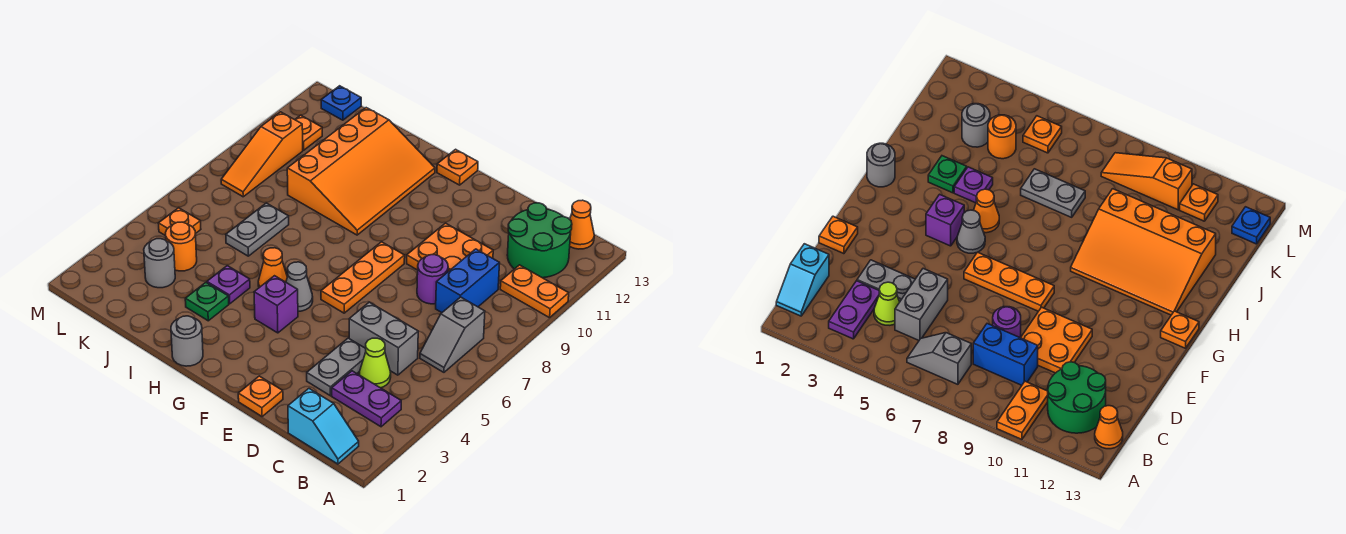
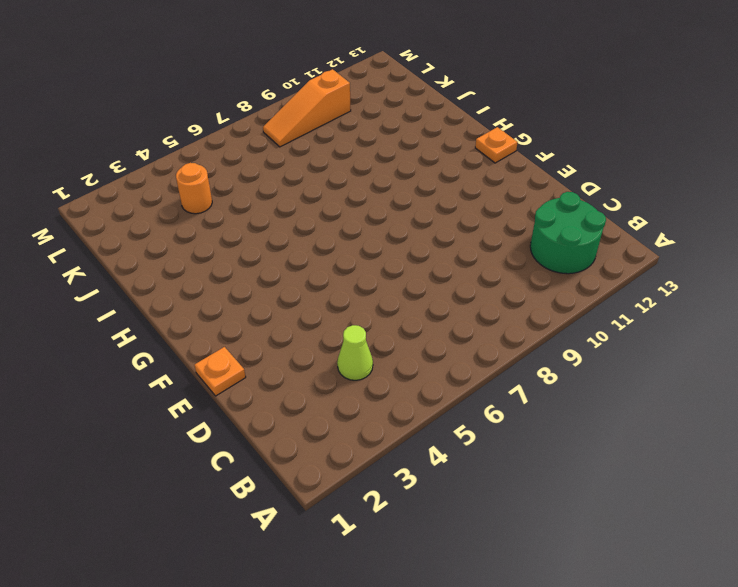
none -> orange plate A10:B10 level 1
none -> cyan slope B1:C1 level 1 top C
none -> purple plate B3:C3 level 1

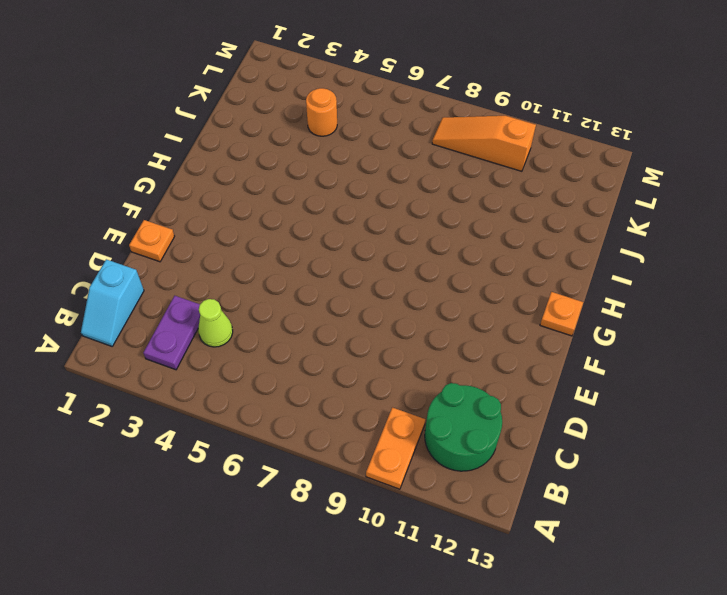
none -> grey slope B6:B7 level 1 top 7
none -> orange cone B13 level 1
none -> grey brick C5:D5 level 1

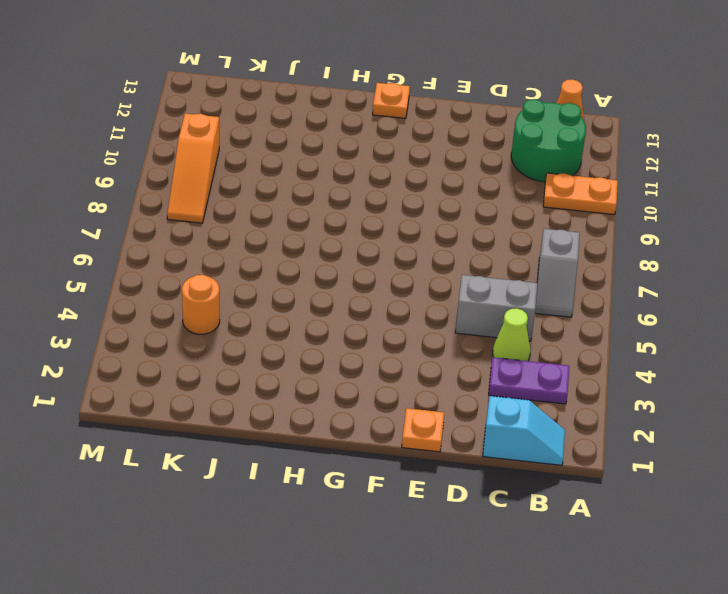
none -> blue brick C8:C9 level 1
none -> grey plate D3:D4 level 1
none -> purple round brick D8 level 1

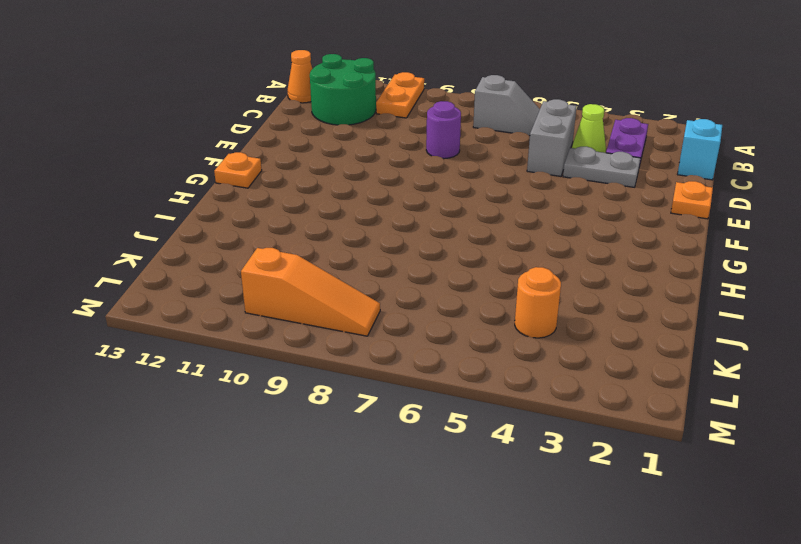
none -> blue brick C8:C9 level 1
none -> orange plate D9:E10 level 1
none -> orange plate F6:F8 level 1

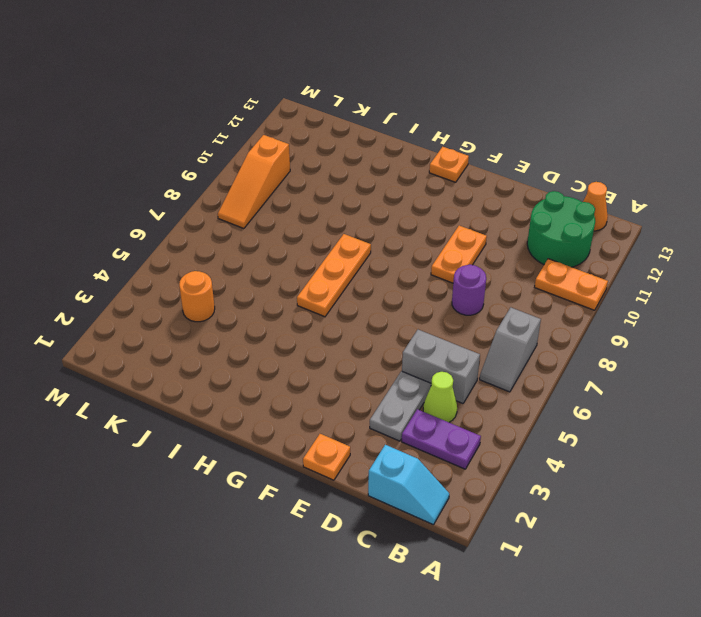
orange plate E9:E10 level 1 -> orange plate D9:E10 level 1
orange plate H6:H8 level 1 -> orange plate F6:F8 level 1
none -> blue brick C8:C9 level 1
none -> purple brick G4 level 1
none -> grey cone G5 level 1

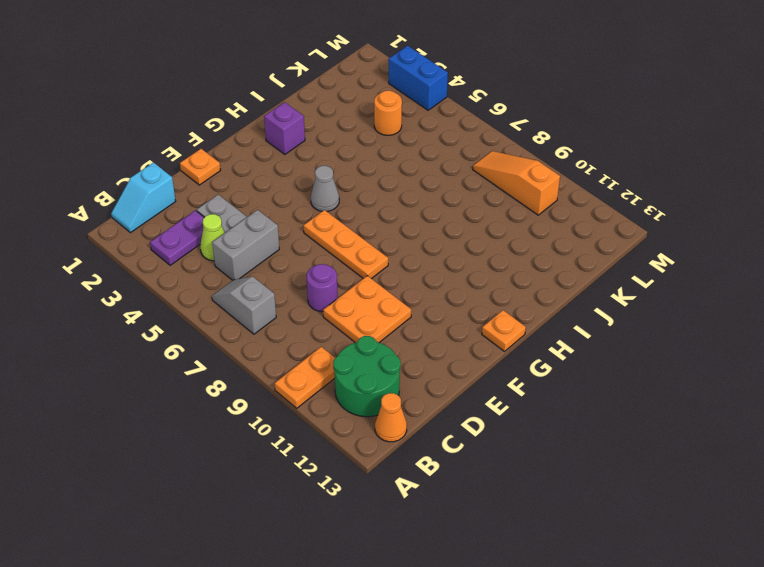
purple brick H2 level 1 -> purple brick G4 level 1
blue brick M3:M4 level 1 -> blue brick C8:C9 level 1
none -> grey round brick H1 level 1
none -> orange cone H5 level 1
none -> orange slope H9:J12 level 1 top J

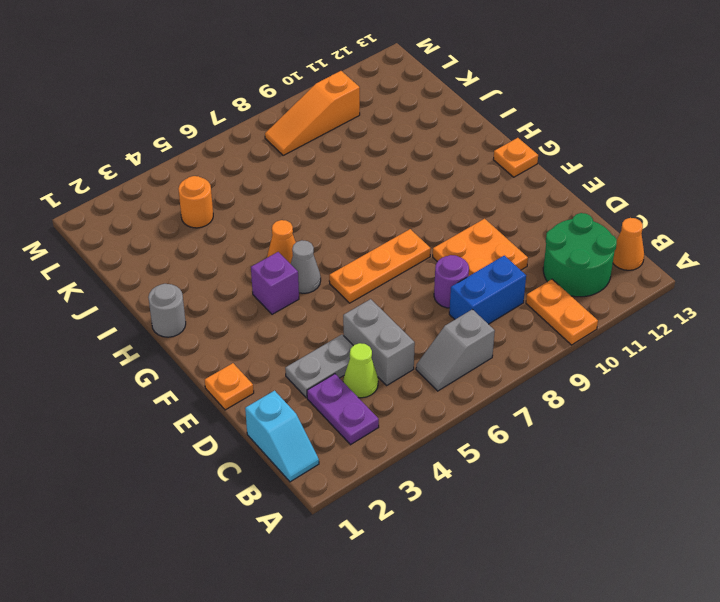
none -> orange slope H9:J12 level 1 top J
none -> green plate I3 level 1
none -> purple plate I4 level 1

